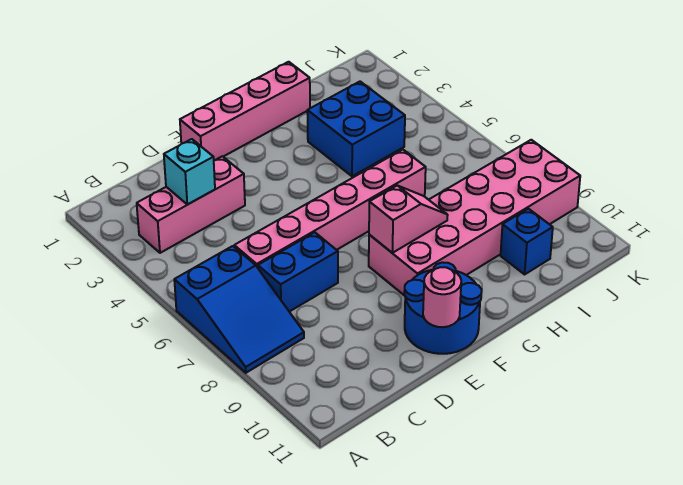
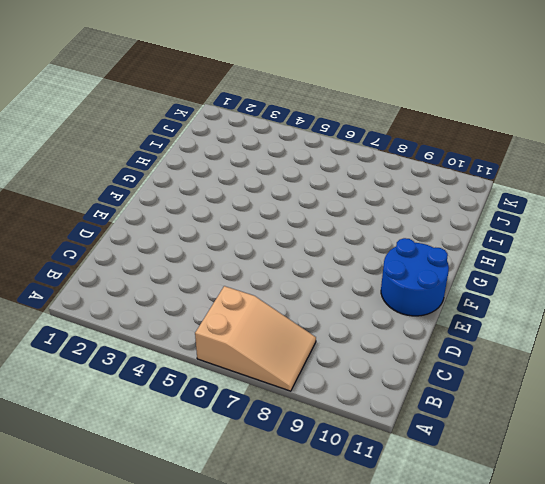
tan slope A6:B8 level 1 top 6 -> blue slope A6:B8 level 1 top 6
none -> pink brick B3:D3 level 1
none -> pink brick C6:H6 level 1
none -> blue brick C7:D7 level 1

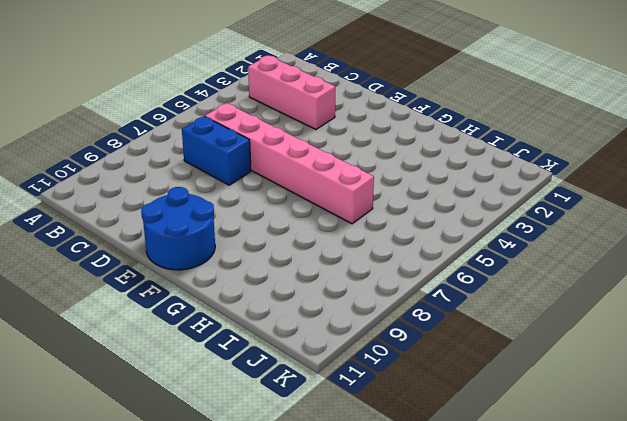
none -> blue slope A6:B8 level 1 top 6
none -> pink brick E1:H1 level 1
none -> pink brick F8:K9 level 1

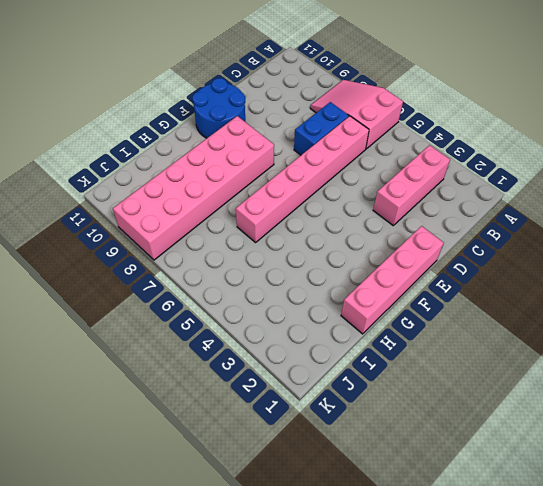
pink slope A6:B8 level 1 top 6 -> blue slope A6:B8 level 1 top 6
none -> blue brick H3:I4 level 1
none -> blue brick I10 level 1
none -> cyan brick C3 level 2

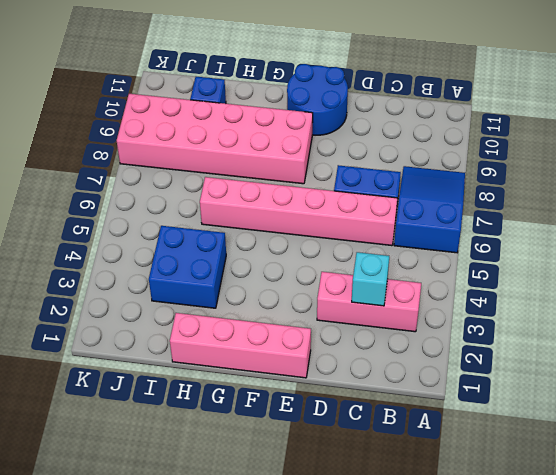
none -> pink round brick E11 level 2
none -> pink slope F8:G8 level 2 top F

